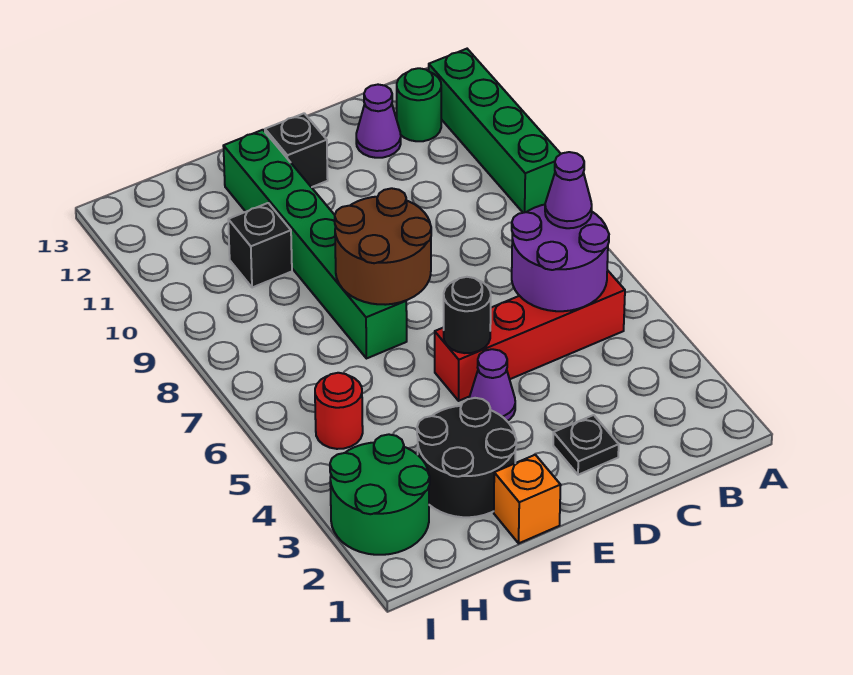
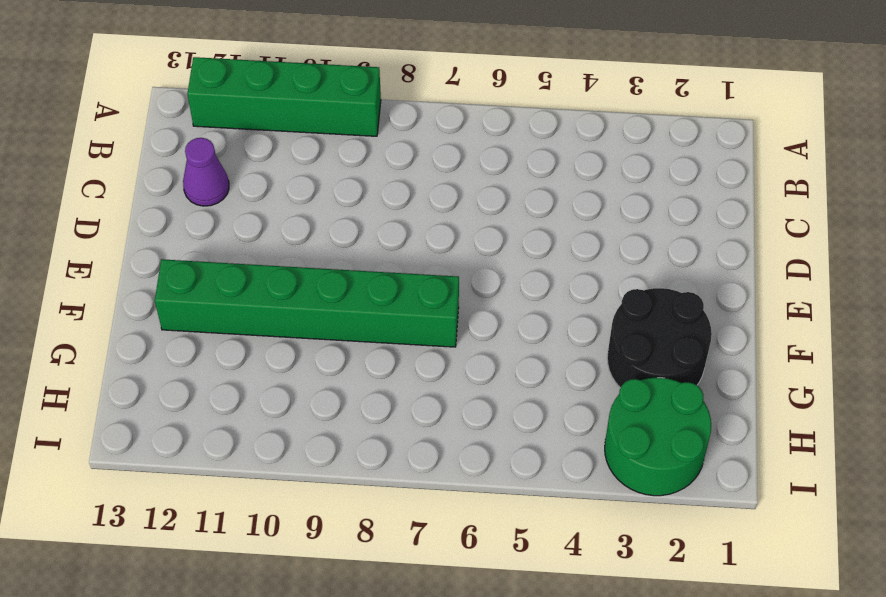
none -> red brick B5:E5 level 1
none -> green round brick B12 level 1
none -> black plate D2 level 1

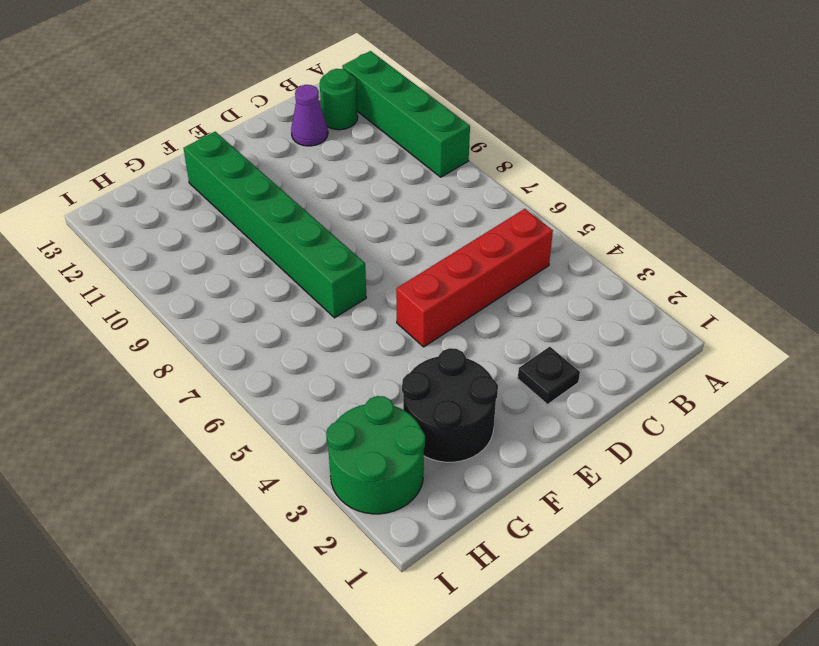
none -> purple cone E4 level 1
none -> black brick E12 level 1
none -> orange brick F1 level 1

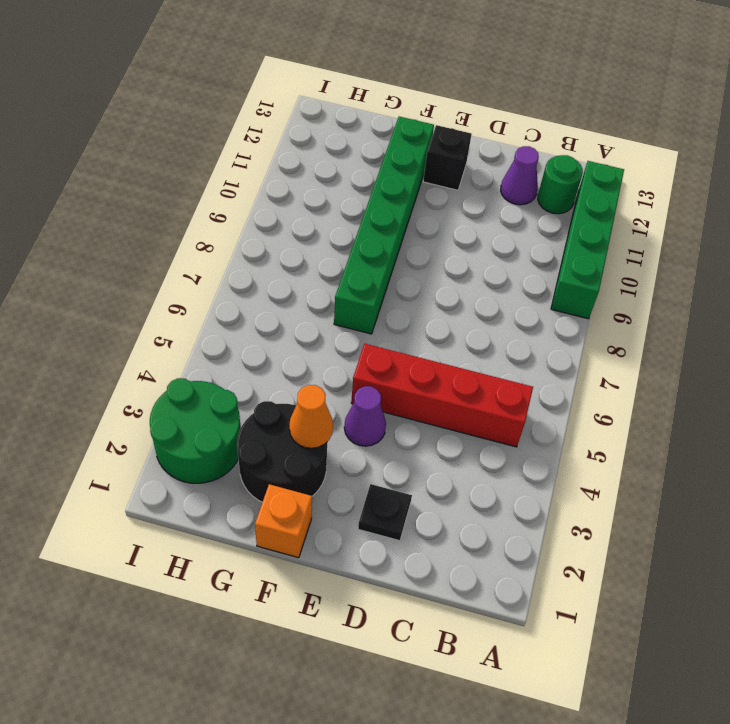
orange cone F3 level 2 -> none
none -> black brick G10 level 1
none -> red round brick H5 level 1
none -> purple round brick B5:C6 level 2

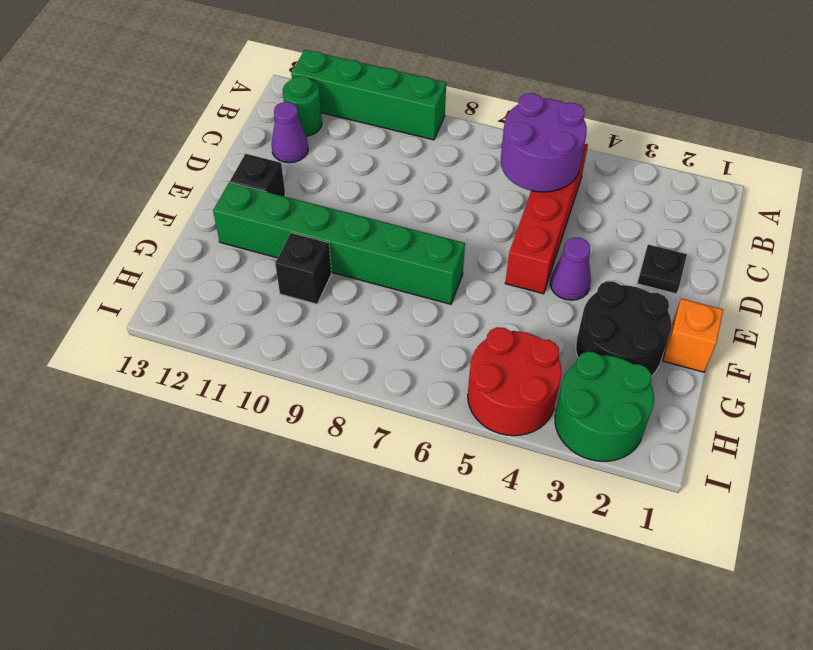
red round brick H4:I5 level 1 -> red round brick H5 level 1
none -> black round brick E5 level 2
none -> brown round brick E7:F8 level 2
none -> purple cone B6 level 3

